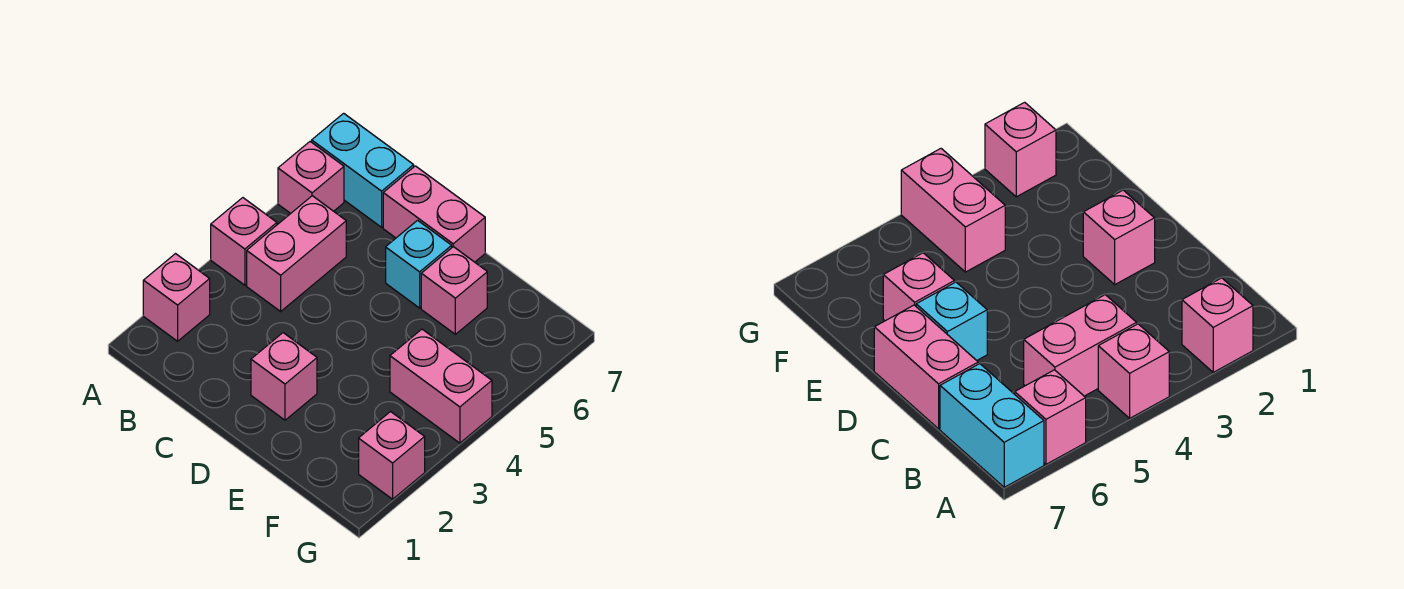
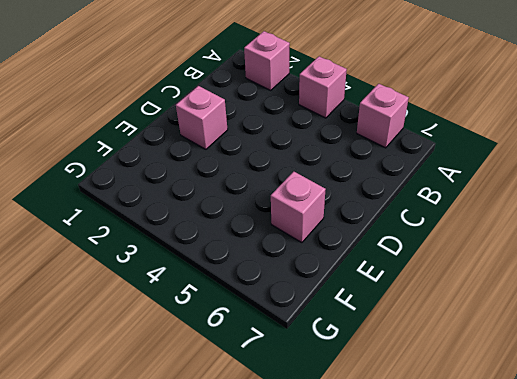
none -> cyan brick A7:B7 level 1
none -> pink brick B4:B5 level 1

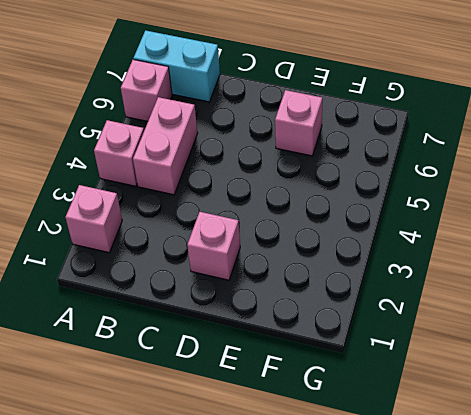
none -> pink brick C7:D7 level 1
none -> cyan brick D6 level 1

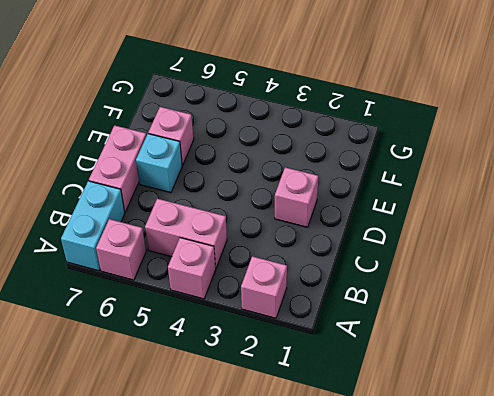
none -> pink brick F4:G4 level 1
none -> pink brick G2 level 1

